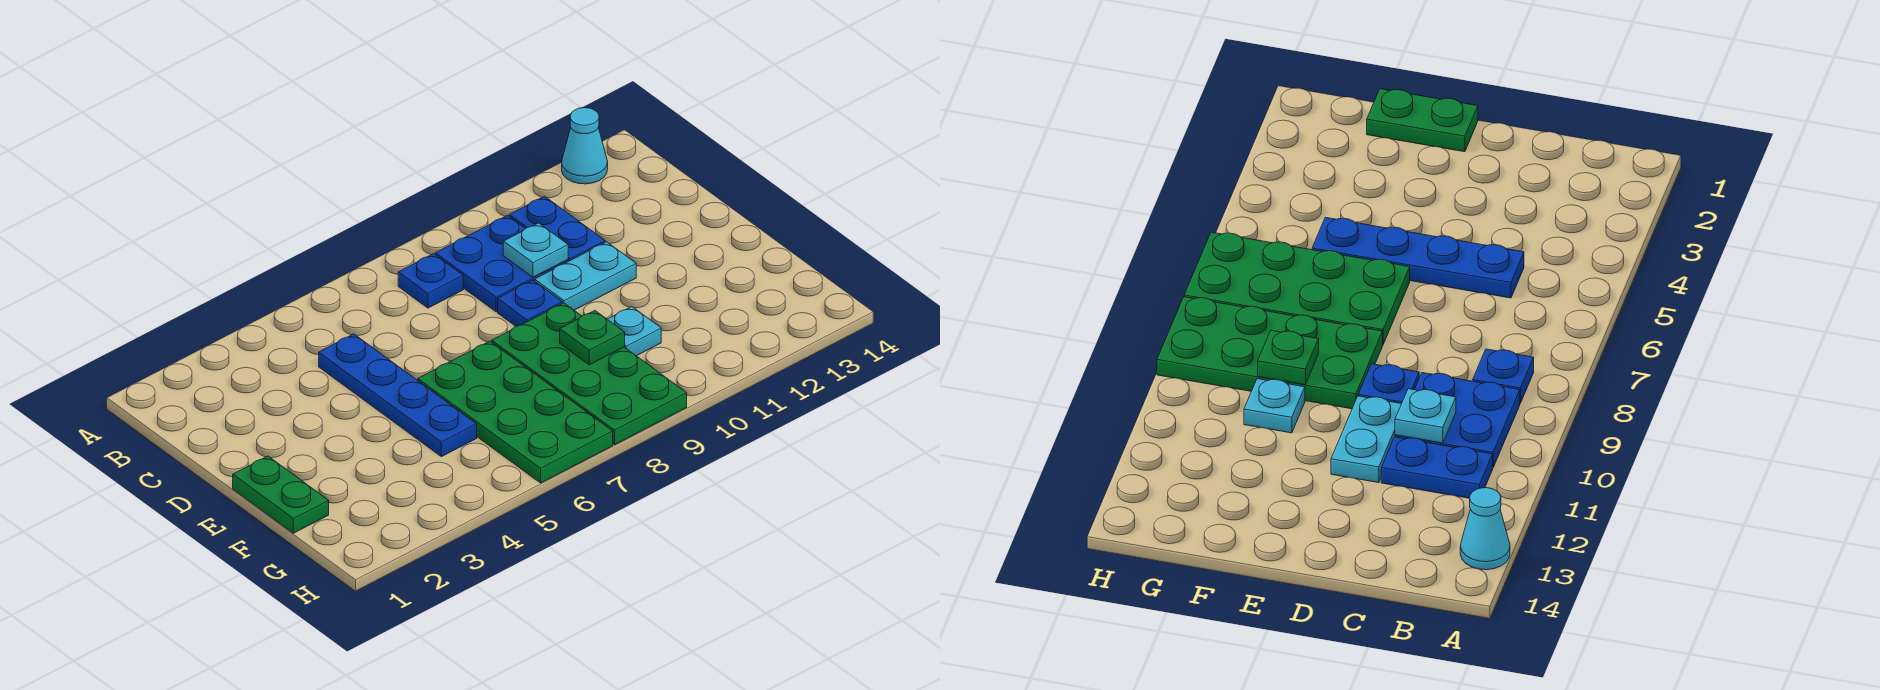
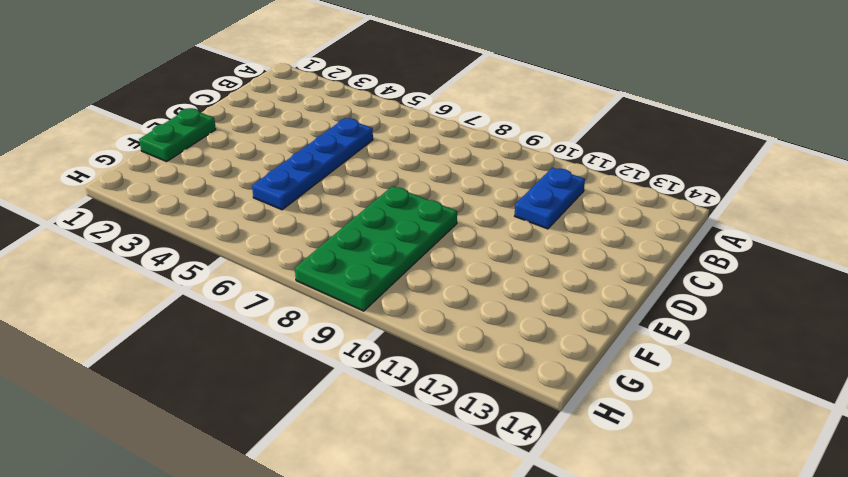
none -> cyan cone A13 level 1
none -> blue plate B8 level 1
none -> blue plate B9:C10 level 1

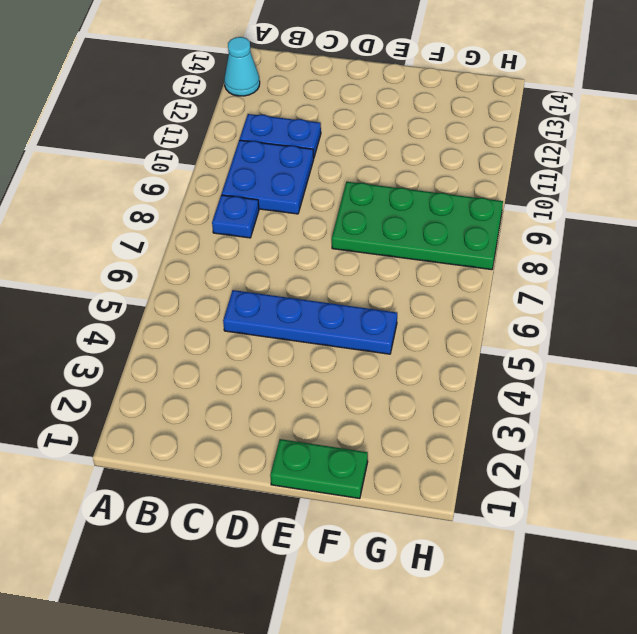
none -> blue plate D9 level 1
none -> cyan plate D10:D11 level 1
none -> green plate E6:H7 level 1

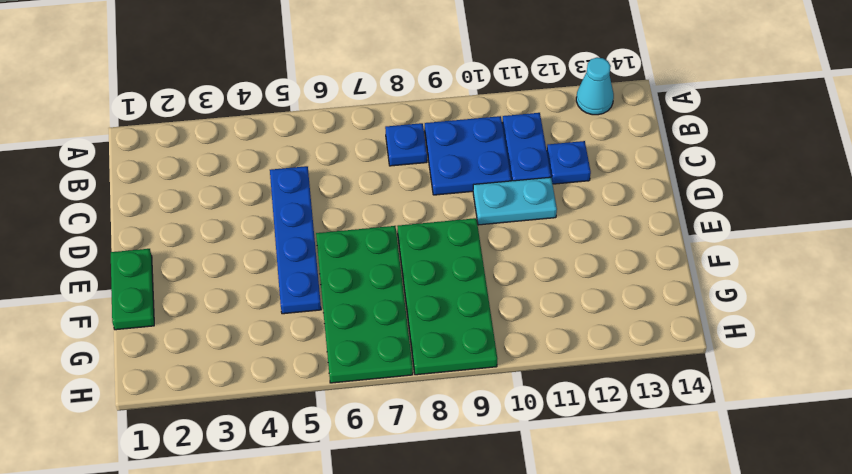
blue plate C12 level 1 -> blue plate D9 level 1
none -> cyan plate F10 level 1
none -> cyan plate C10 level 2
none -> green plate F9 level 2

